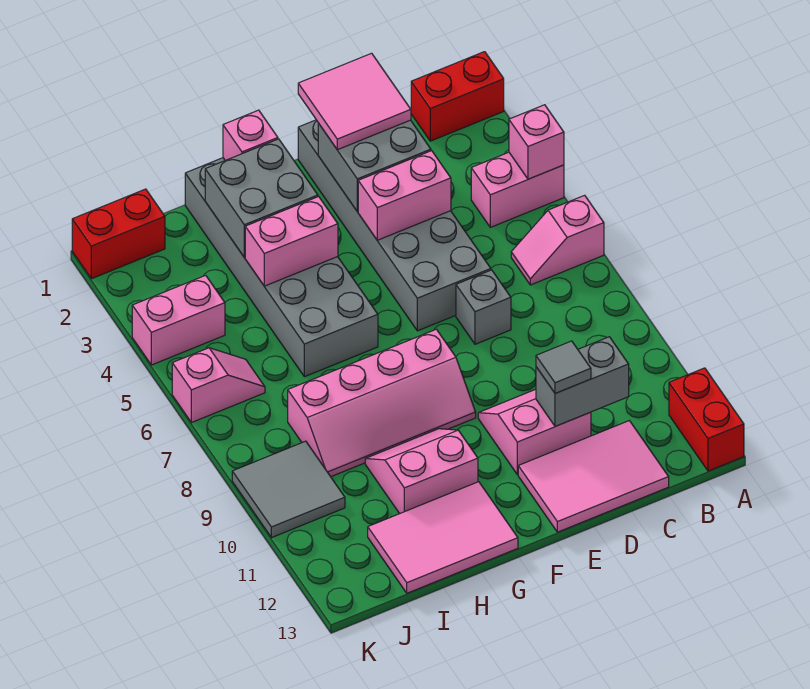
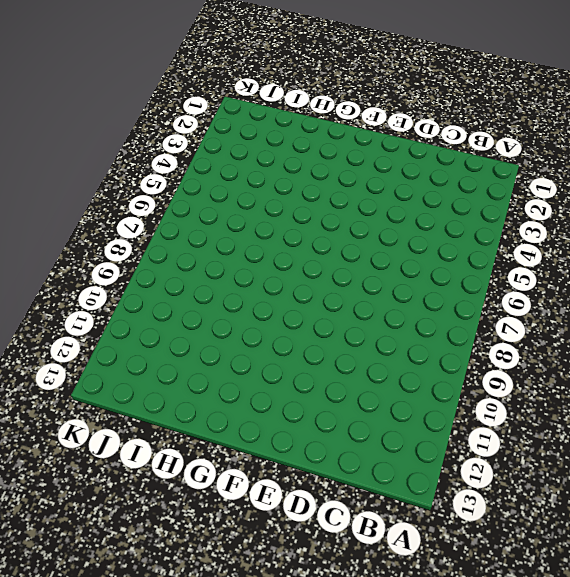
none -> red brick A1:B1 level 1
none -> pink brick A4:B4 level 1
none -> pink slope A6:B6 level 1 top A

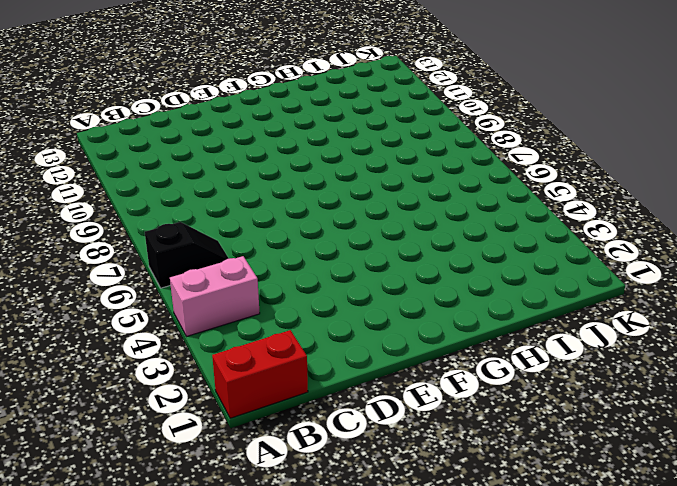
black slope A6:B6 level 1 top A -> pink slope A6:B6 level 1 top A
none -> red brick A12:A13 level 1
none -> pink tile C12:E13 level 1
none -> grey brick D1:E6 level 1

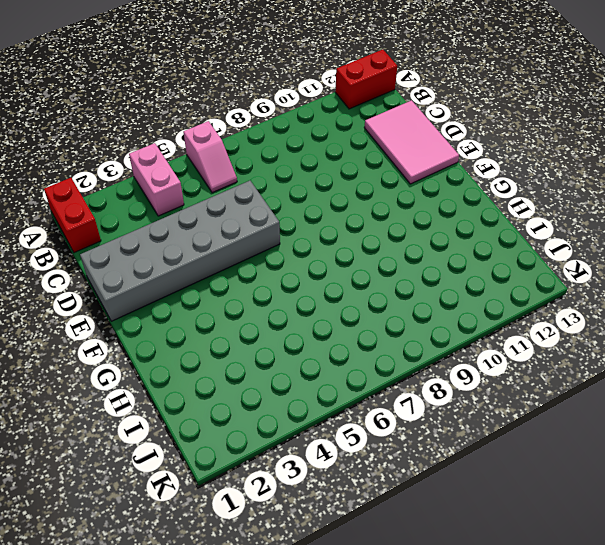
none -> grey brick D7 level 1
none -> pink slope D10:E11 level 1 top 11
none -> pink slope F8:I9 level 1 top 8

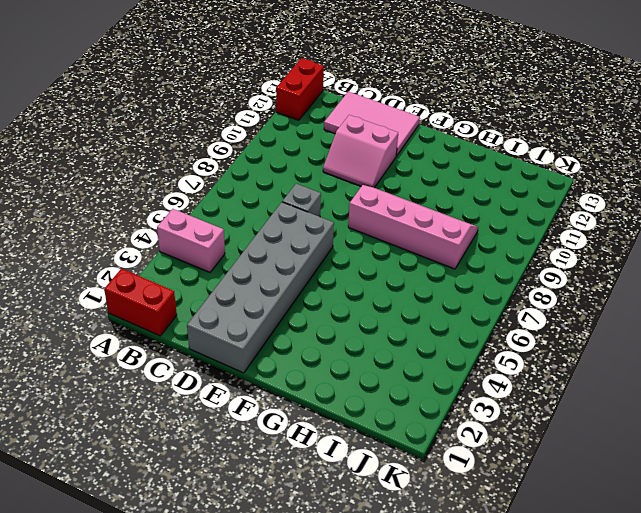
none -> pink slope A6:B6 level 1 top A
none -> grey brick G1:H6 level 1
none -> pink slope G10:H11 level 1 top 11

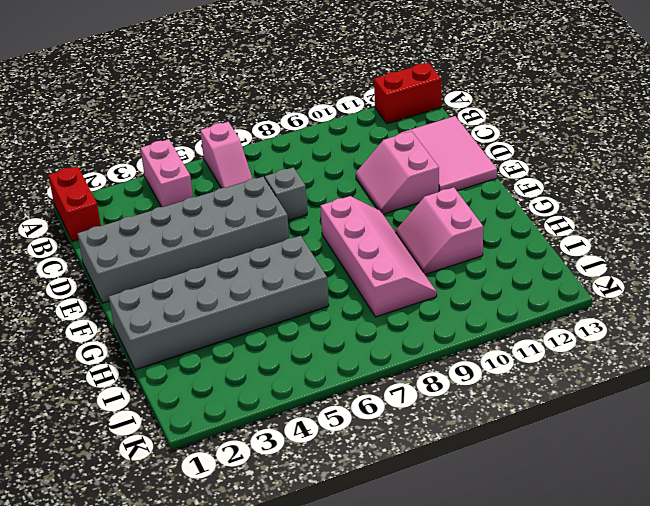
none -> pink tile G12:I13 level 1
none -> red brick J1:K1 level 1
none -> pink brick J4:K4 level 1

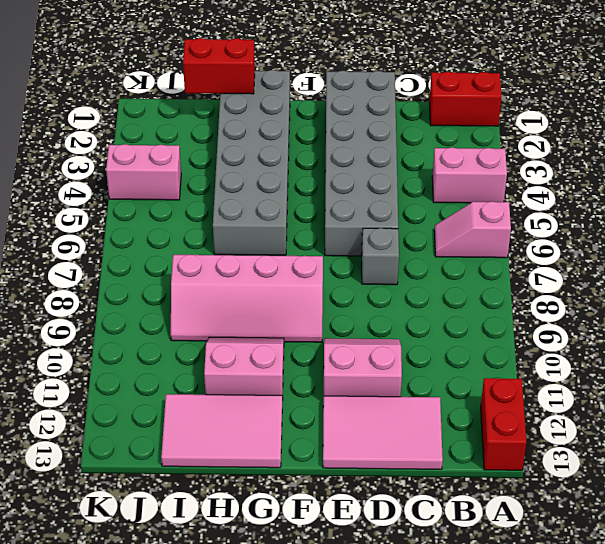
red brick H1:I1 level 2 -> red brick J1:K1 level 1
none -> pink slope J6:K6 level 1 top K
none -> grey tile J9:K10 level 1
none -> pink brick A4 level 2

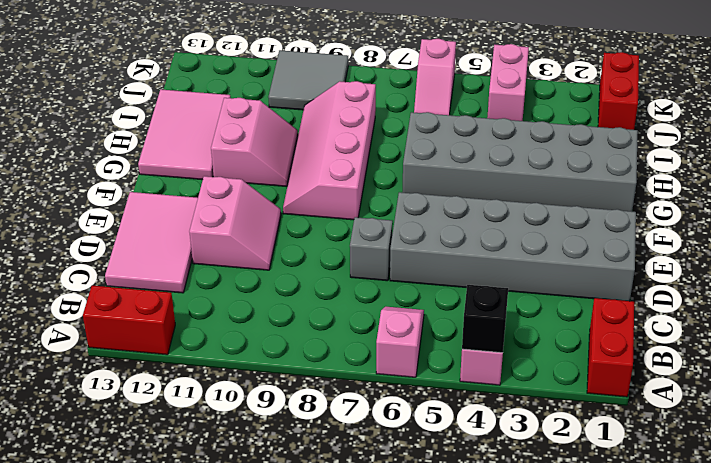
black brick A4 level 2 -> pink brick A4 level 2
none -> grey brick C11:D11 level 2
none -> grey brick D2:E3 level 2
none -> pink brick D4:E4 level 2

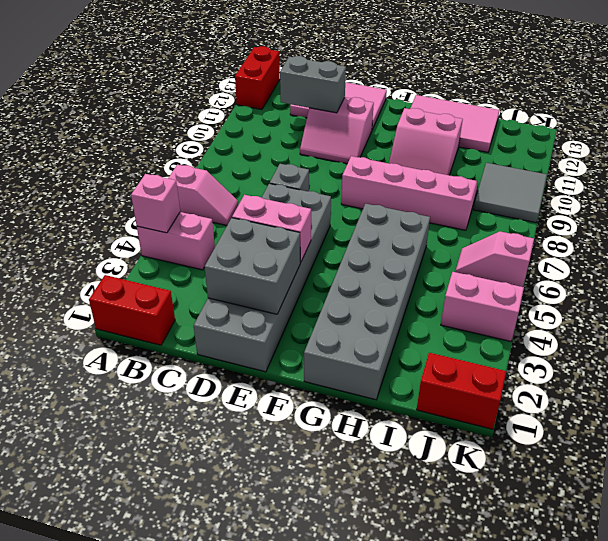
none -> pink brick G1 level 2
none -> grey brick G2:H3 level 2
none -> pink brick G4:H4 level 2

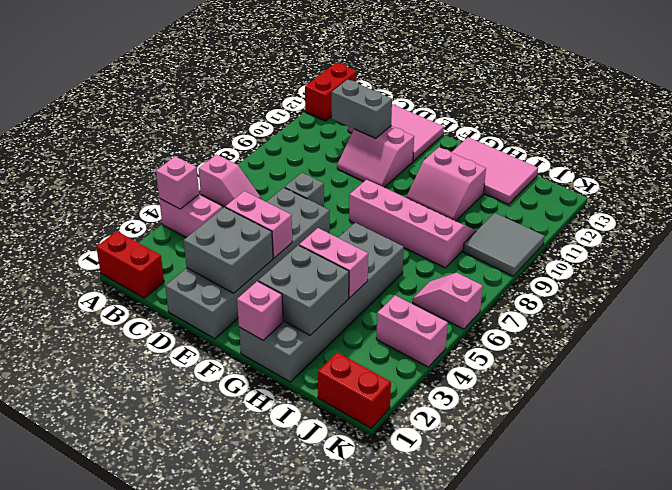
none -> pink tile D1:E2 level 3
none -> grey tile D11 level 3

